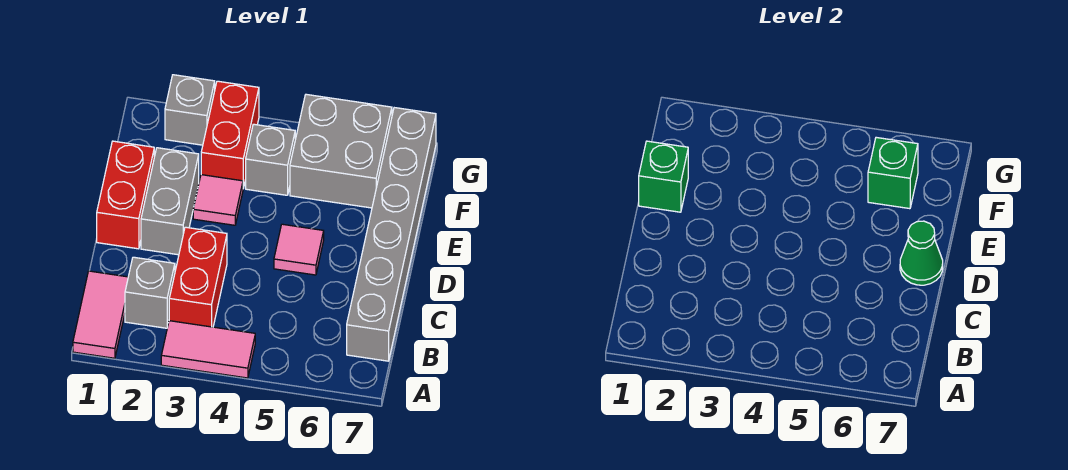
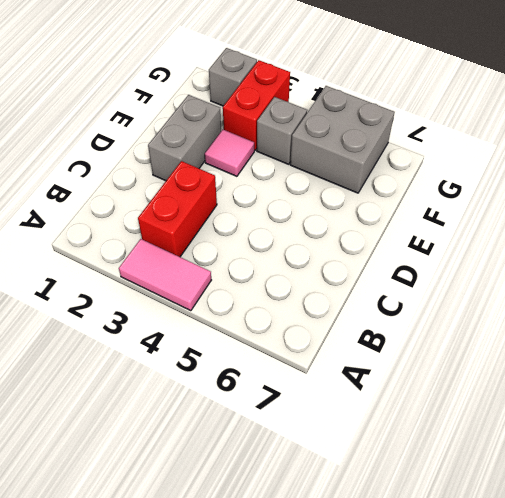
none -> pink tile A1:B1 level 1
none -> grey brick B2 level 1
none -> grey brick B7:G7 level 1

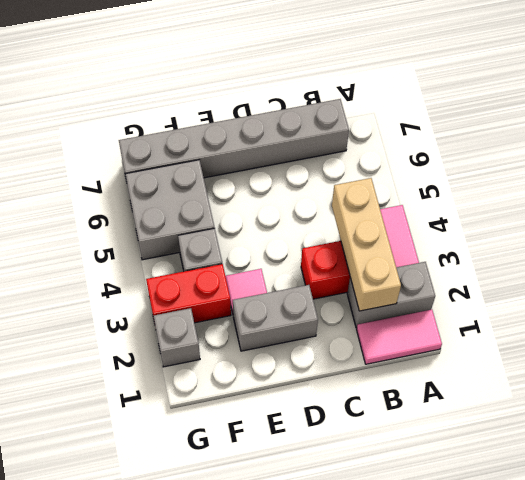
grey brick A2:B2 level 1 -> grey brick B2 level 1
tan brick B2:B4 level 2 -> none
none -> red brick D1:E1 level 1
none -> pink tile D5 level 1
none -> green cone D7 level 2

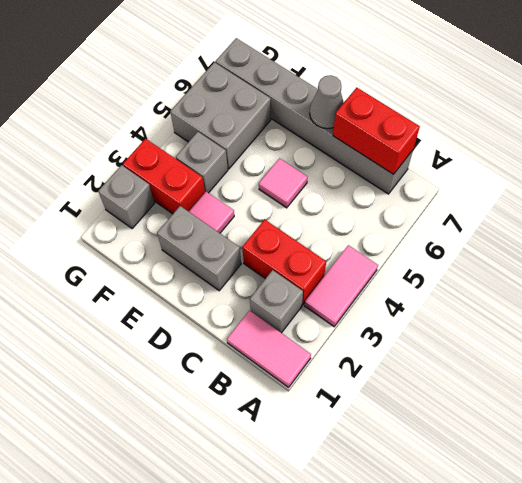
red brick B7:C7 level 2 -> red brick D1:E1 level 1
grey cone D7 level 2 -> green cone D7 level 2
none -> green brick E1 level 2
none -> green brick F6 level 2

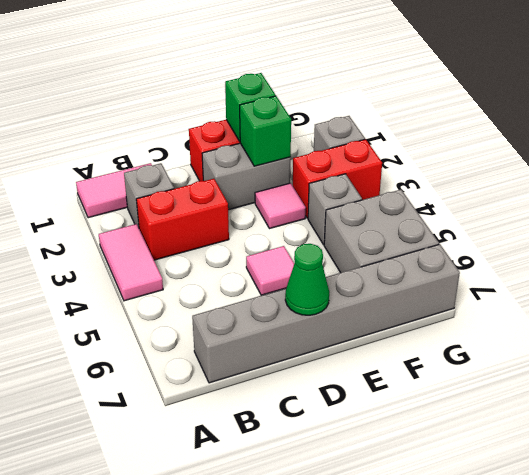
green brick E2 level 2 -> green brick F6 level 2

